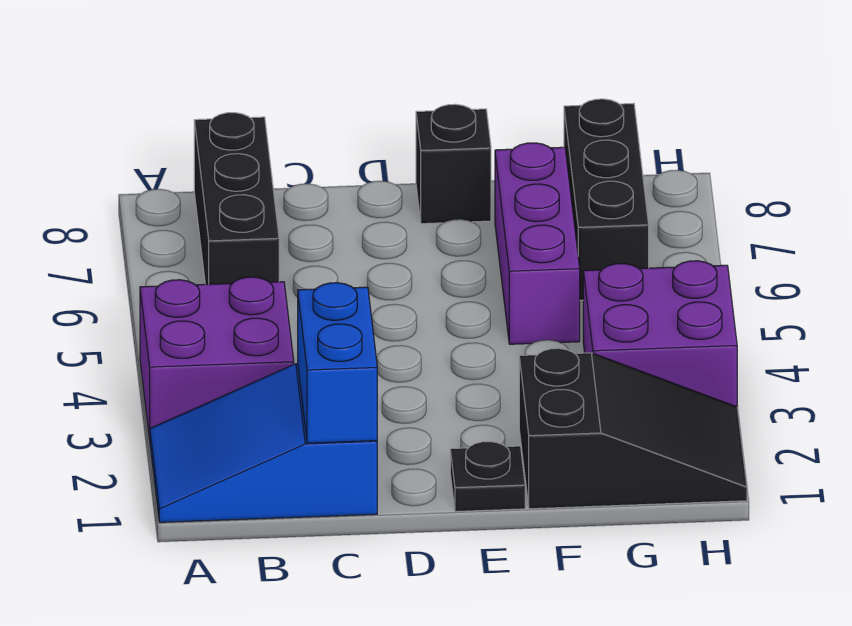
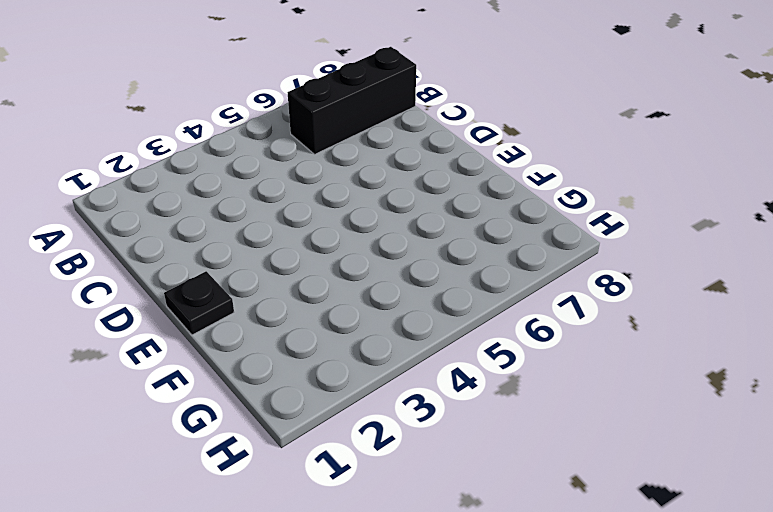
none -> blue slope A1:C2 level 1 top C
none -> purple brick A3:B4 level 1

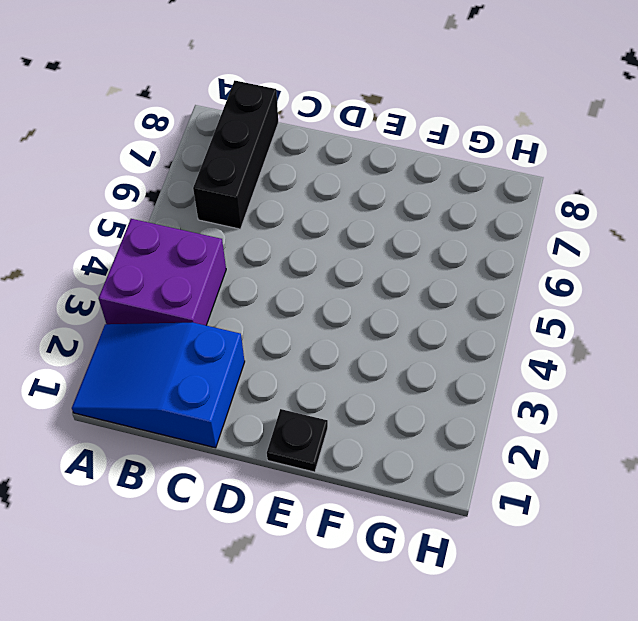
none -> black brick E8 level 1
none -> black slope F1:H2 level 1 top F

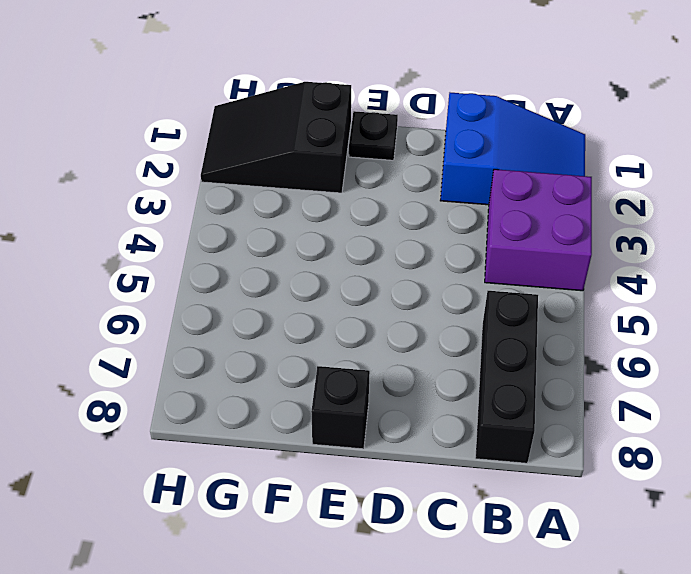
none -> purple brick F5:F7 level 1
none -> purple brick G3:H4 level 1

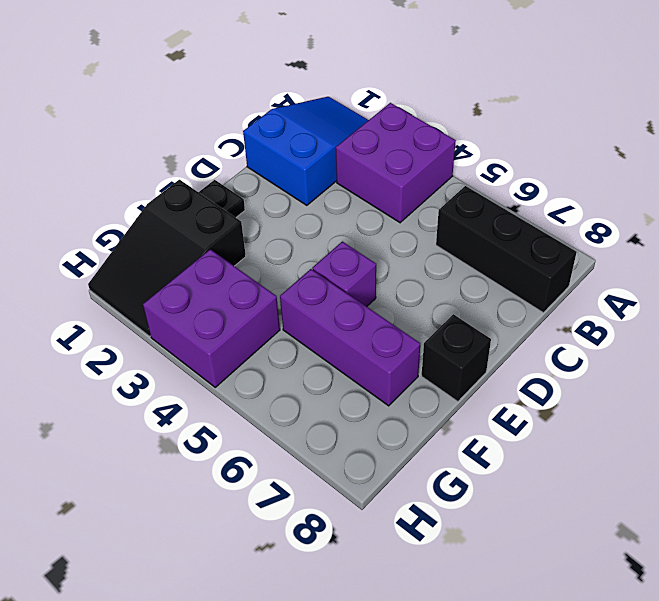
purple brick E5 level 1 -> none
none -> black brick G6:G8 level 1
none -> blue brick C1:C2 level 2

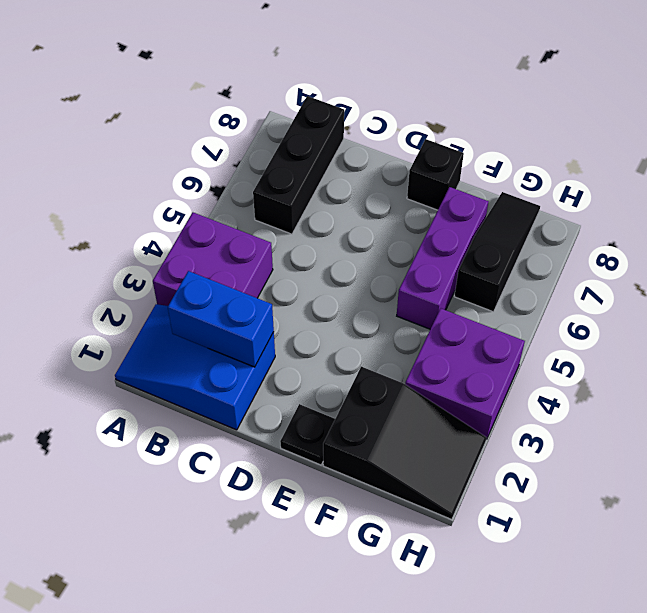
blue brick B2:C2 level 2 -> blue brick C1:C2 level 2
black slope G6:G8 level 1 top 6 -> black brick G6:G8 level 1

